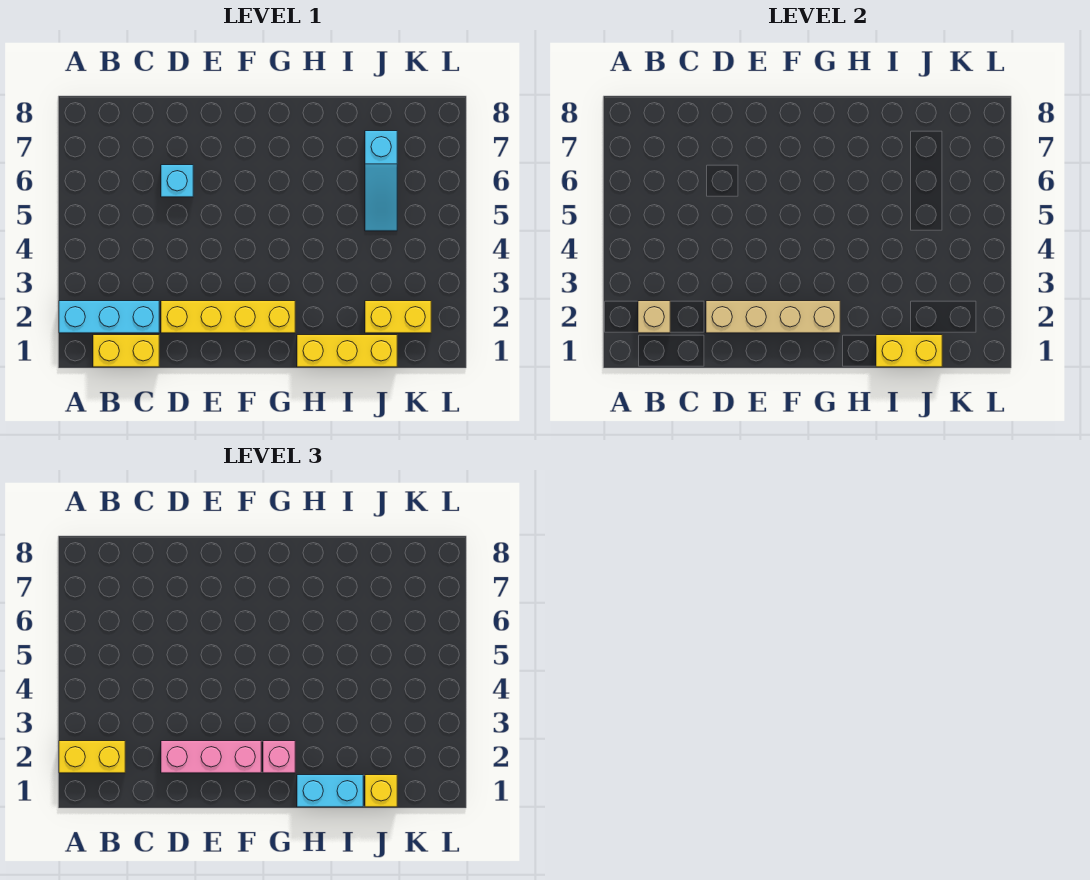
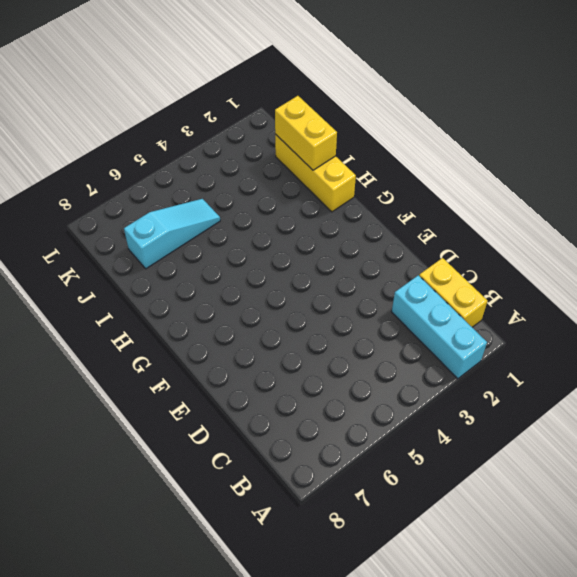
none -> yellow brick D2:G2 level 1
none -> cyan brick D6 level 1
none -> yellow brick J2:K2 level 1

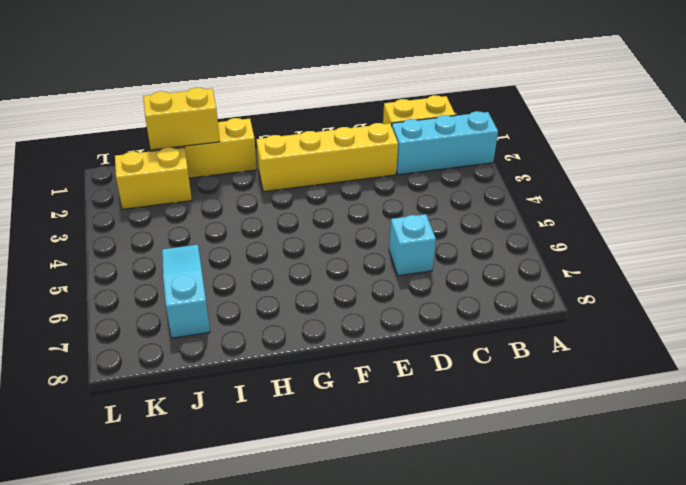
none -> tan brick B2 level 2
none -> tan brick D2:G2 level 2
none -> yellow brick A2:B2 level 3

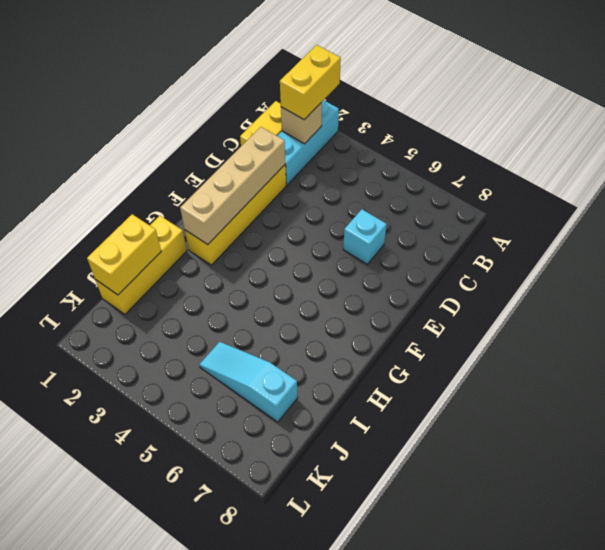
none -> yellow brick J2:K2 level 1
none -> pink brick D2:F2 level 3
none -> pink brick G2 level 3

